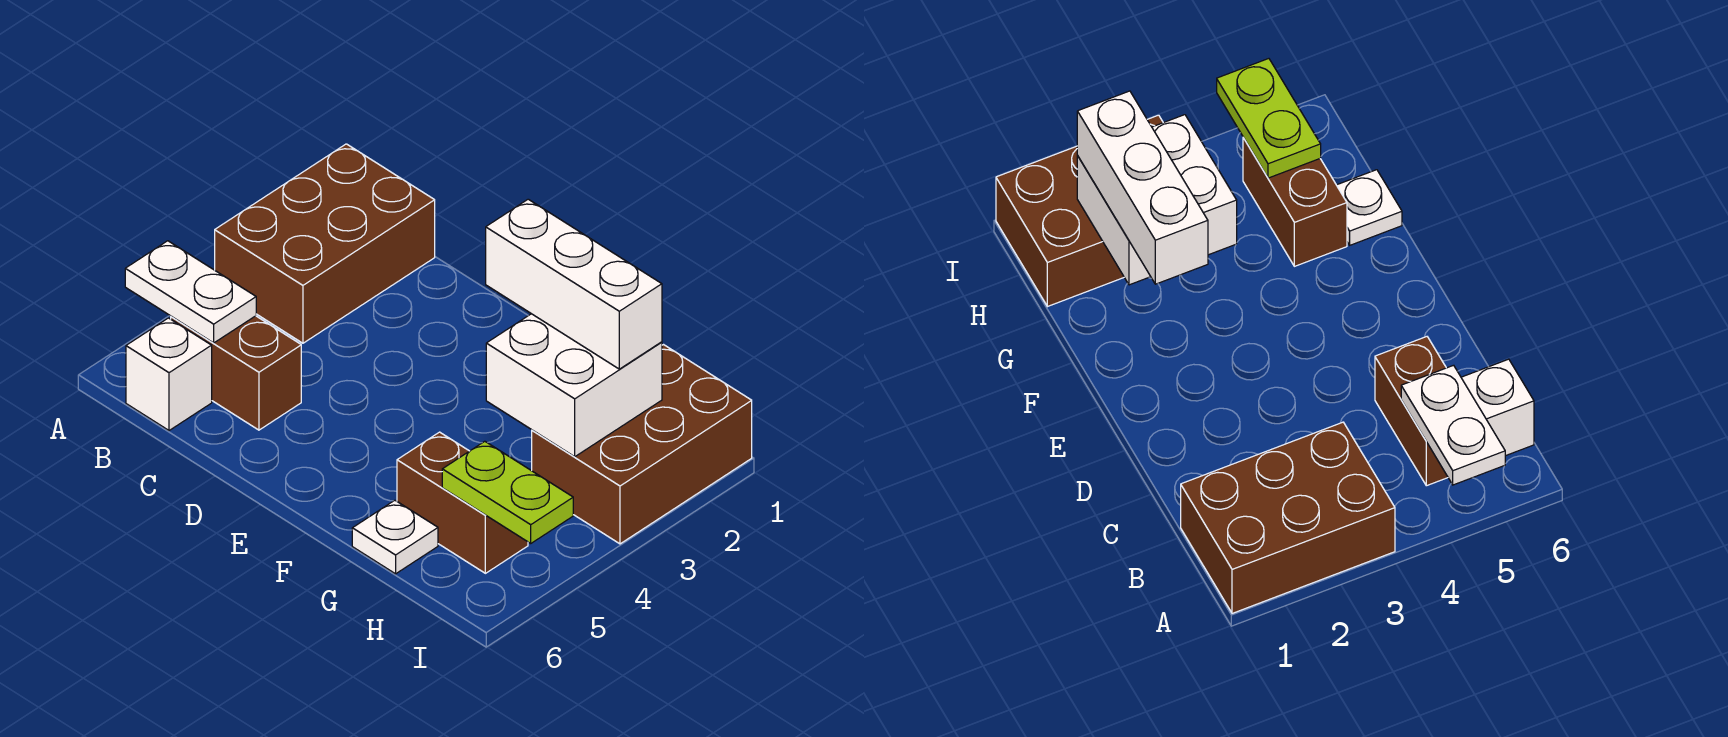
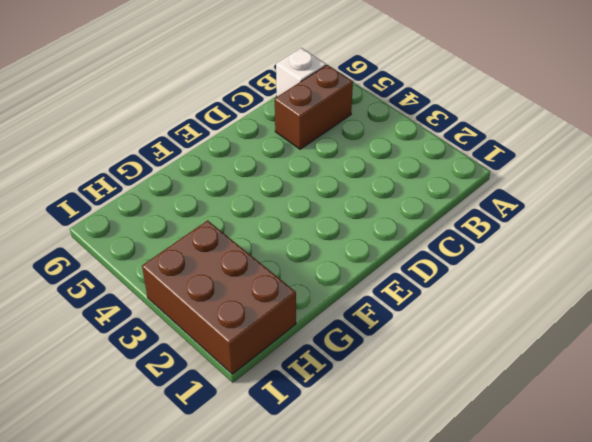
none -> brown brick A1:B3 level 1
none -> brown brick G5:H5 level 1

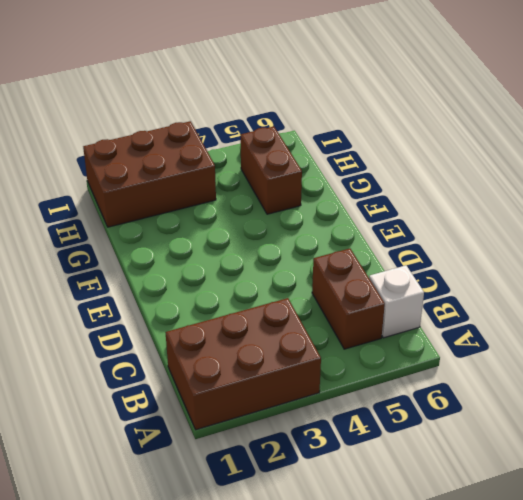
none -> white plate G6 level 1
none -> white plate A5:B5 level 2

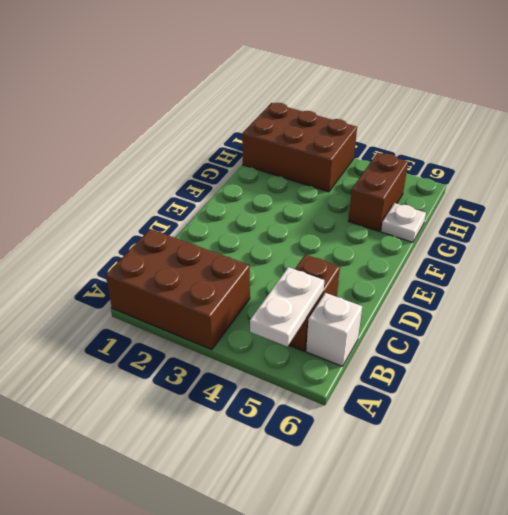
none -> white brick G2:H3 level 2
none -> lime plate H5:I5 level 2

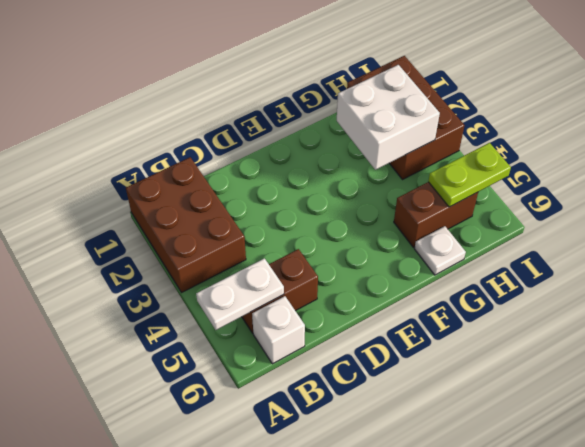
none -> white brick F2:H2 level 3

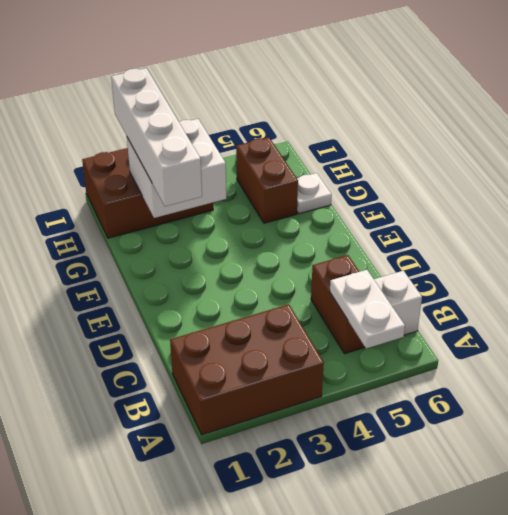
white brick F2:I2 level 3 -> white brick F2:H2 level 3
none -> lime plate H5:I5 level 2

